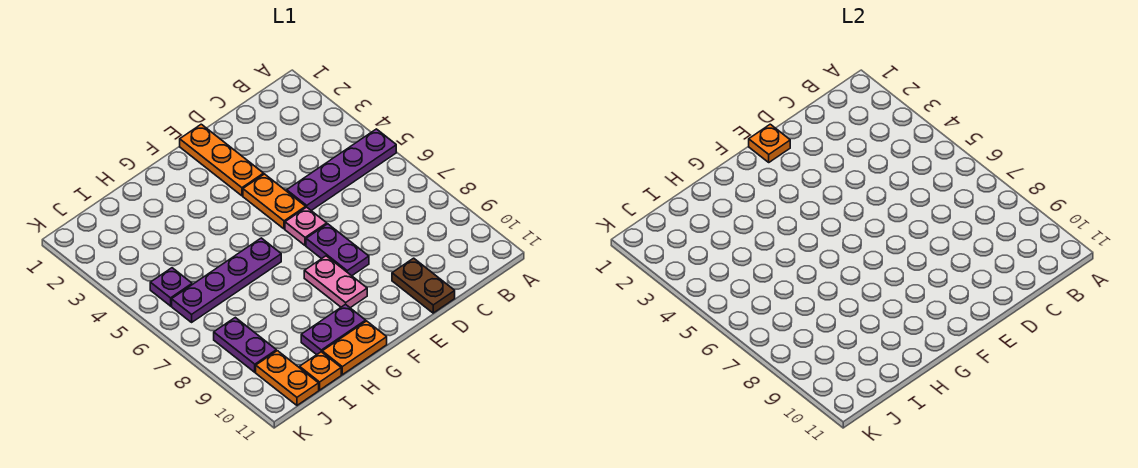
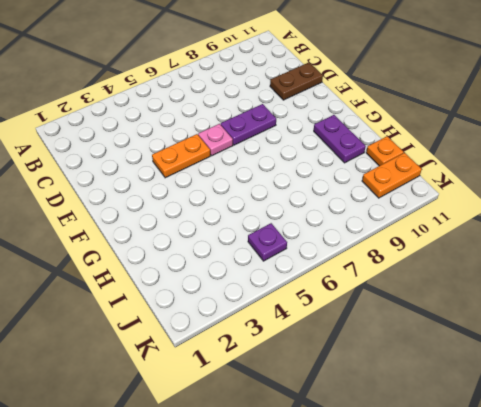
none -> purple plate A5:D5 level 1
none -> orange plate E1:E3 level 1
none -> pink plate F8:F9 level 1

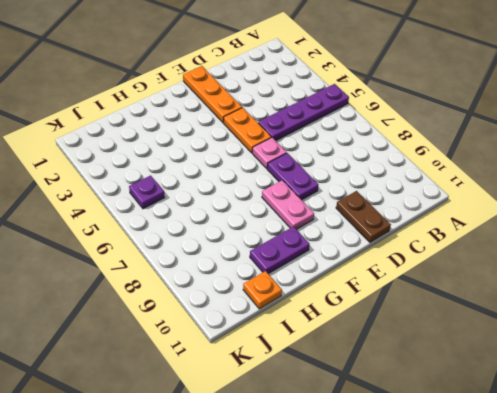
none -> purple plate G6:J6 level 1
none -> orange plate G11:H11 level 1
none -> purple plate J8:J9 level 1

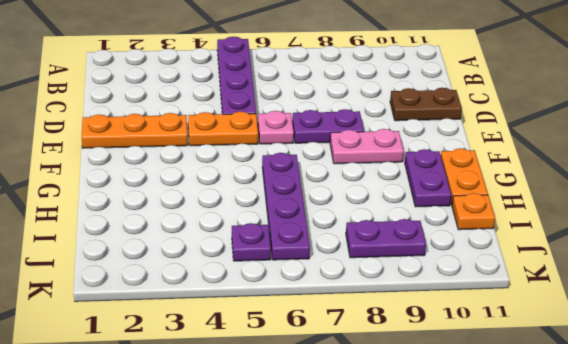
none -> orange plate J10:J11 level 1
none -> orange plate E1 level 2

